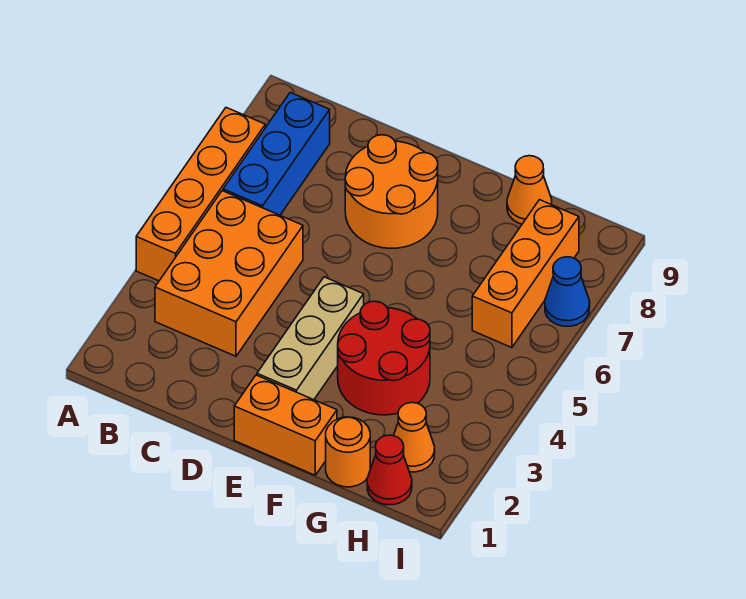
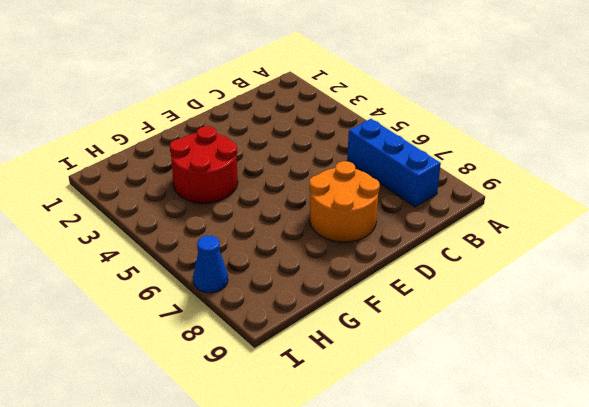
none -> orange brick A4:A7 level 1
none -> orange brick B3:C5 level 1
none -> orange brick E1:F1 level 1

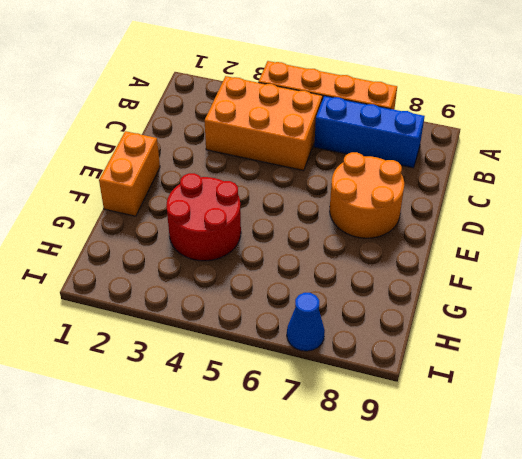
none -> tan brick E2:E4 level 1
none -> orange round brick G1 level 1
none -> orange cone G9 level 1

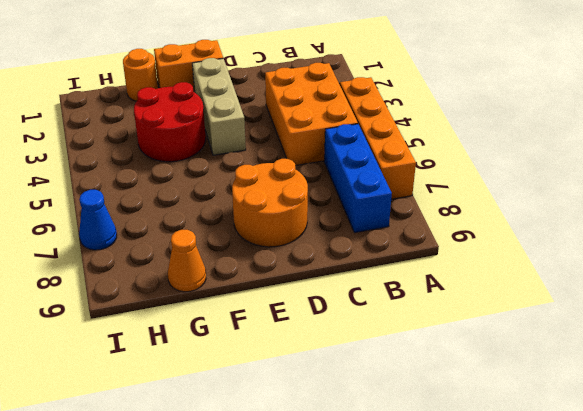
none -> red cone H1 level 1
none -> orange cone H2 level 1
none -> orange brick H6:H8 level 1

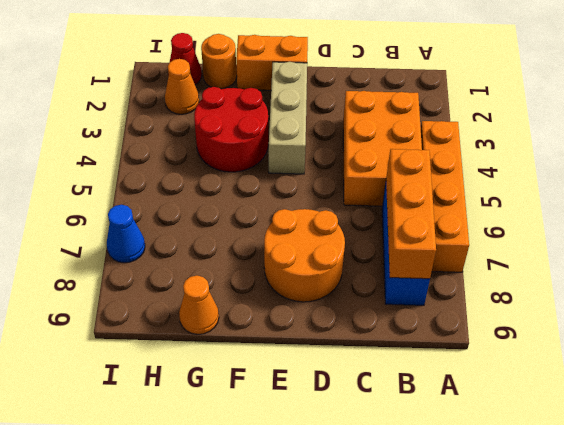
orange brick B6:B8 level 2 -> orange brick H6:H8 level 1

